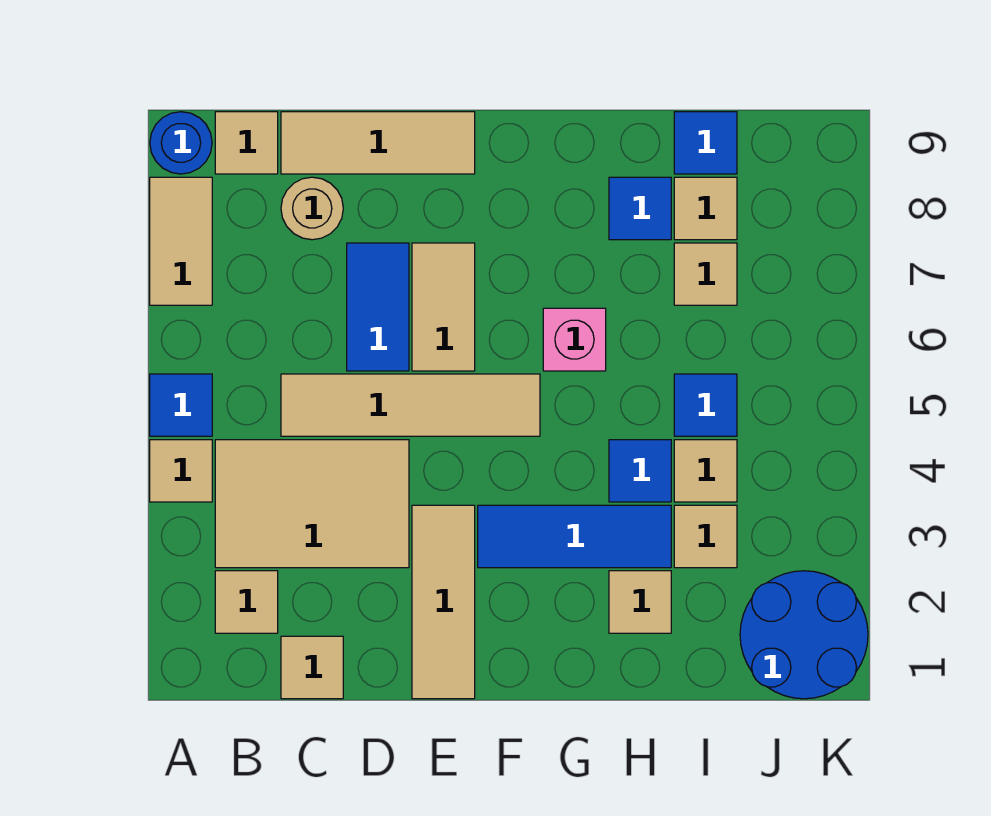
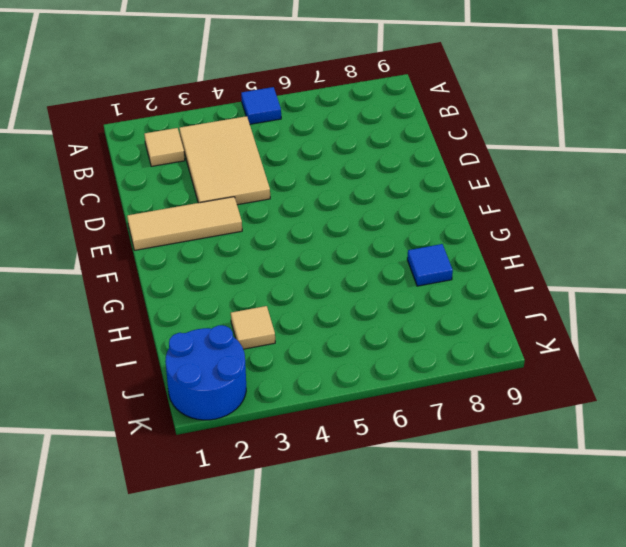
none -> tan tile A4 level 1
none -> tan tile A7:A8 level 1
none -> blue round brick A9 level 1

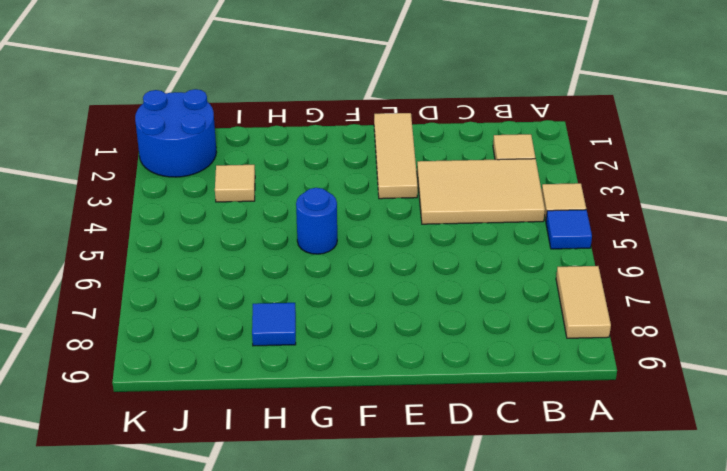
blue round brick G5 level 1 -> blue round brick A9 level 1
none -> tan tile B9 level 1
none -> tan tile C1 level 1
none -> tan tile C5:F5 level 1

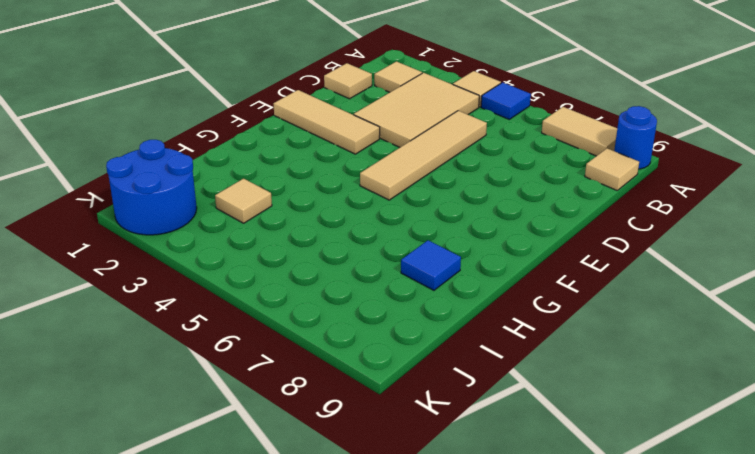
none -> tan round brick C8 level 1
none -> tan tile C9:E9 level 1
none -> blue tile D6:D7 level 1

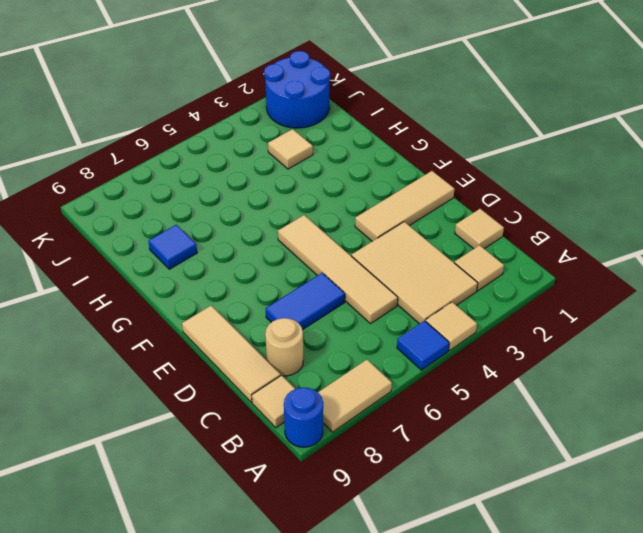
none -> tan tile E6:E7 level 1
none -> blue tile F3:H3 level 1
none -> pink brick G6 level 1

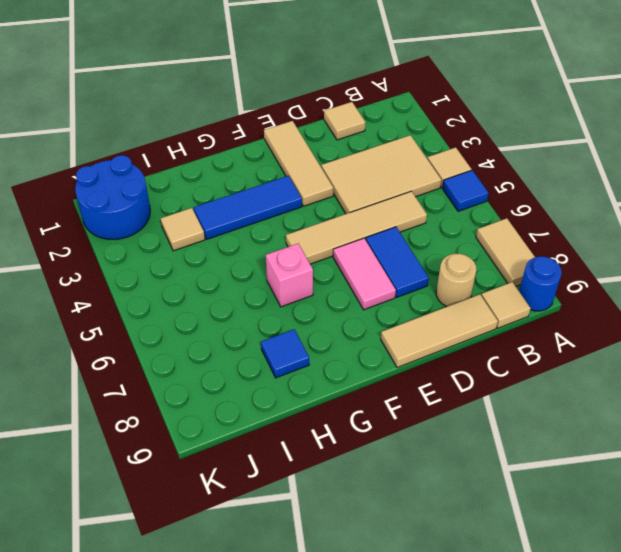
pink tile E6:E7 level 1 -> tan tile E6:E7 level 1
none -> tan tile B2 level 1
none -> tan tile H2 level 1
none -> blue tile H4 level 1

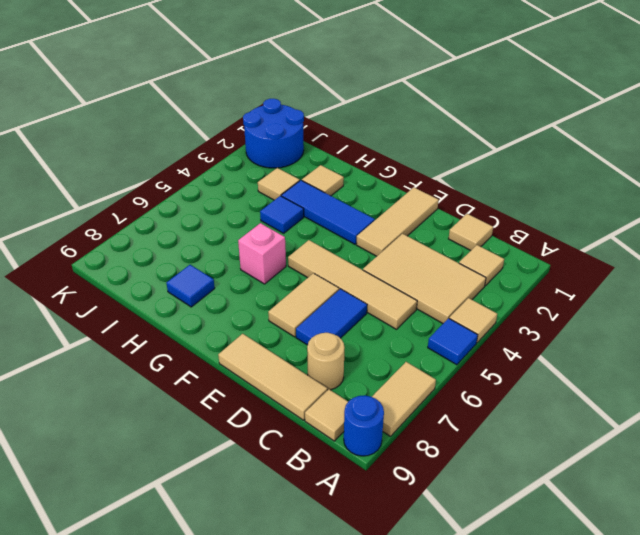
none -> tan tile I4 level 1
none -> blue tile I5 level 1
none -> tan tile I7 level 1

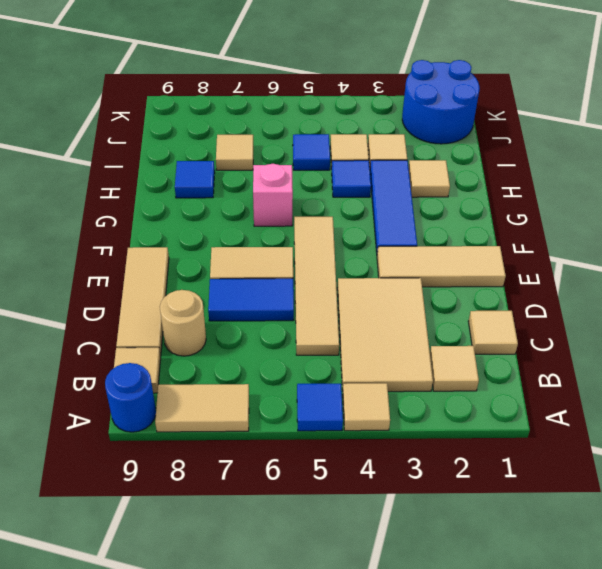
none -> tan tile I8 level 1
none -> blue tile I9 level 1

